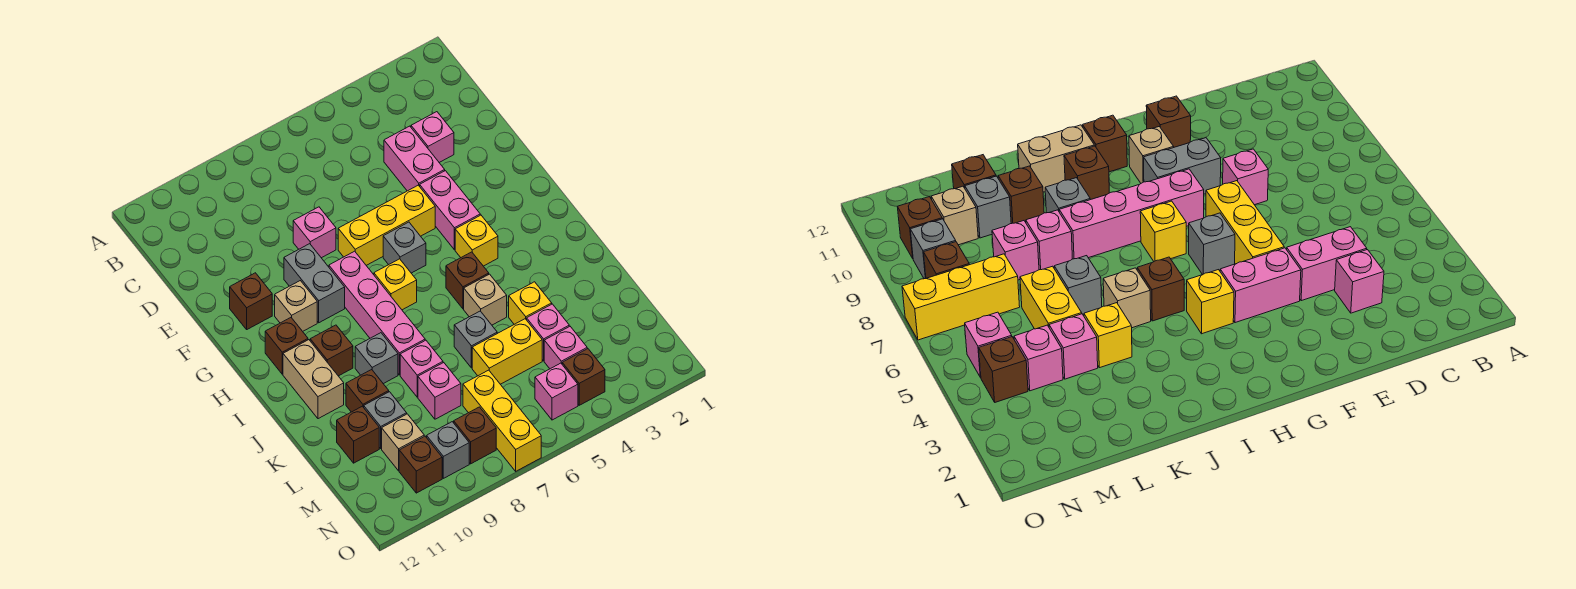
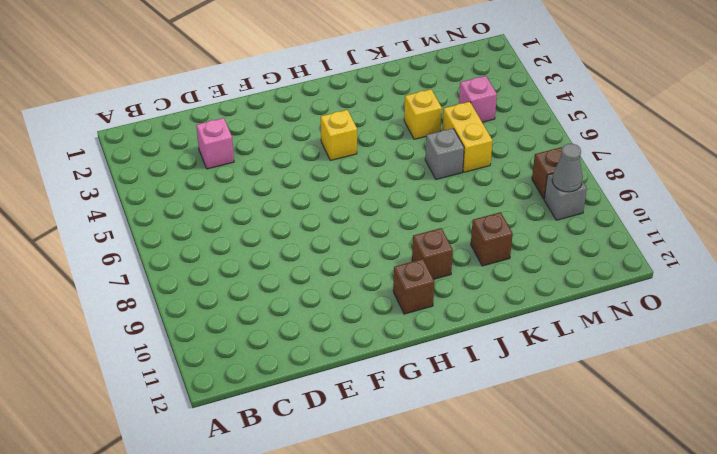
grey cone N9 level 2 -> none
none -> pink brick D4:E4 level 1
none -> pink brick E8 level 1
none -> pink brick F4:G4 level 1
none -> yellow brick F5:F7 level 1

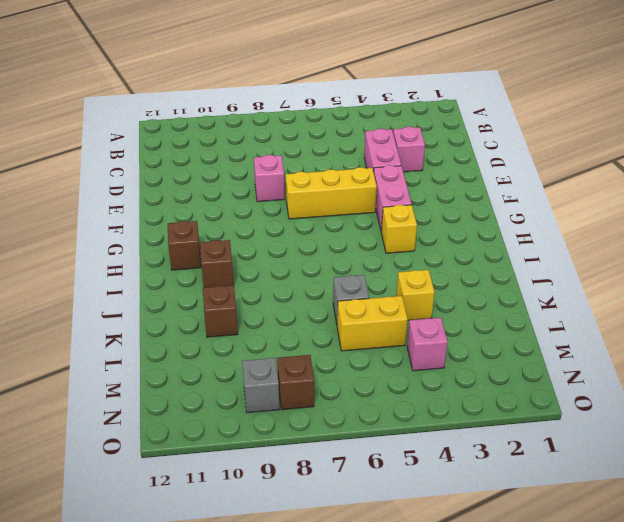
none -> grey brick F9:G9 level 1
none -> brown brick F11 level 1
none -> grey brick G6 level 1
none -> pink brick G8:J8 level 1

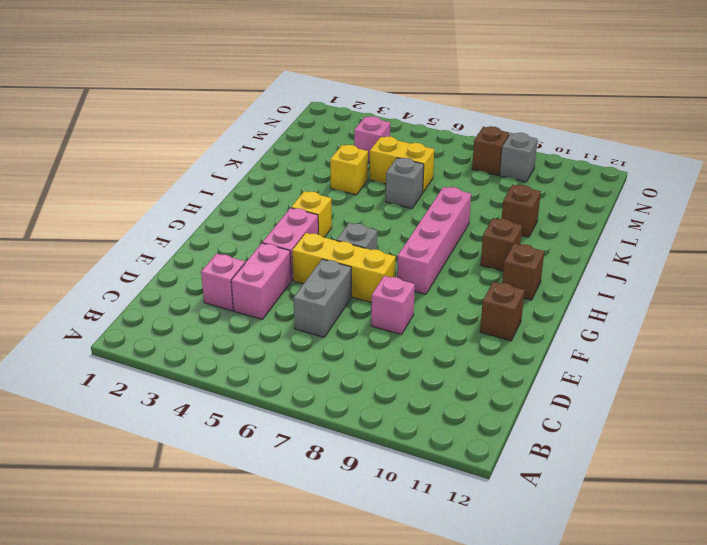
grey brick D6:E6 level 1 -> grey brick F9:G9 level 1
none -> tan brick G10 level 1
none -> yellow brick H7 level 1
none -> brown brick I5 level 1
none -> tan brick I11:J11 level 1

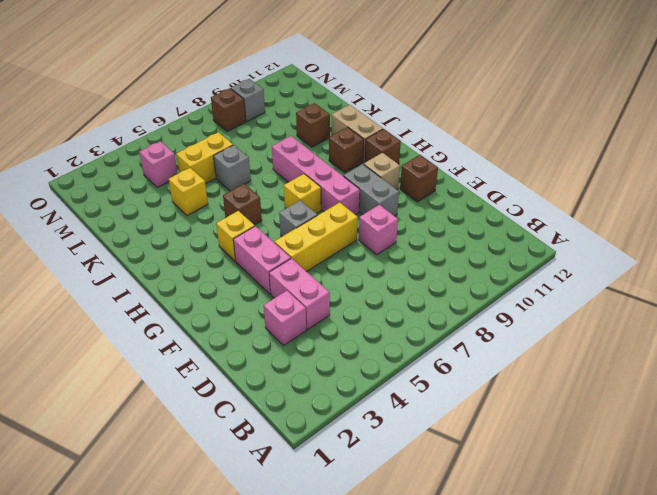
none -> tan brick J5 level 1
none -> grey brick J9 level 1
none -> pink brick K8 level 1
none -> pink brick L4 level 1

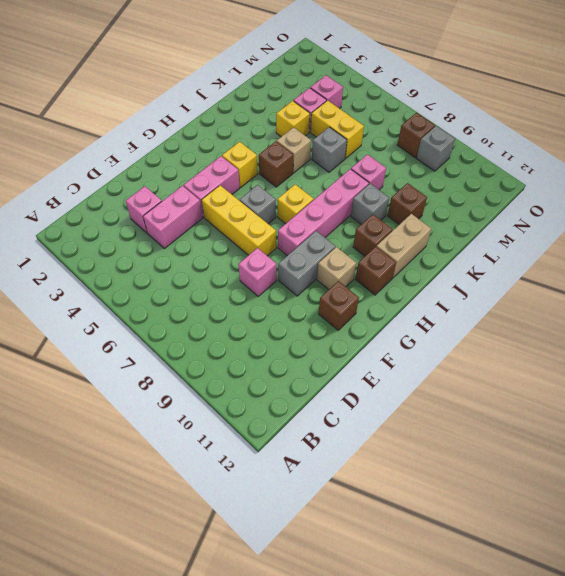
none -> pink brick L8 level 1
none -> grey brick L10 level 1
none -> brown brick L11 level 1
none -> yellow brick M7:O7 level 1

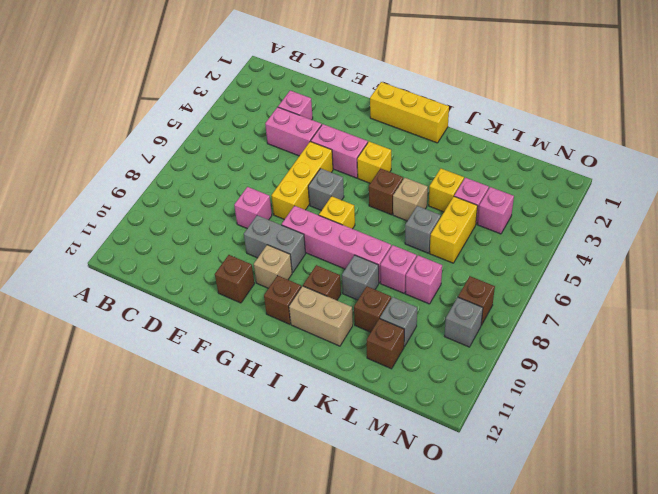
yellow brick G1:I1 level 1 -> yellow brick M7:O7 level 1
none -> tan brick M10 level 1
none -> brown brick N4 level 1
none -> pink brick N5 level 1
none -> brown brick N10 level 1

